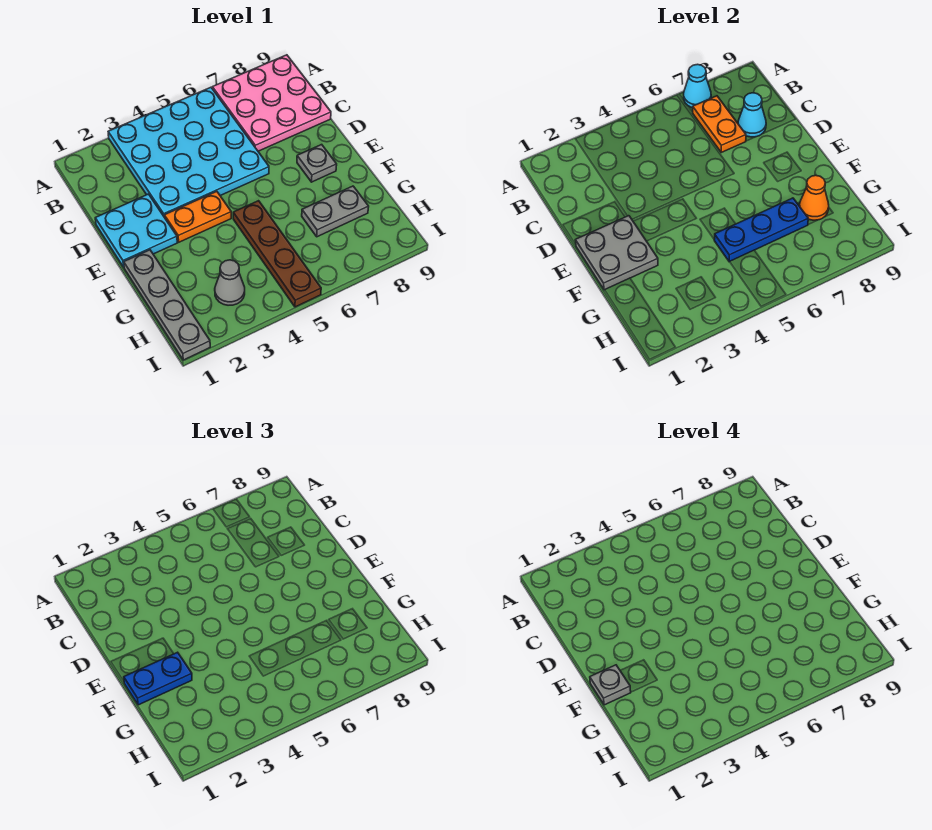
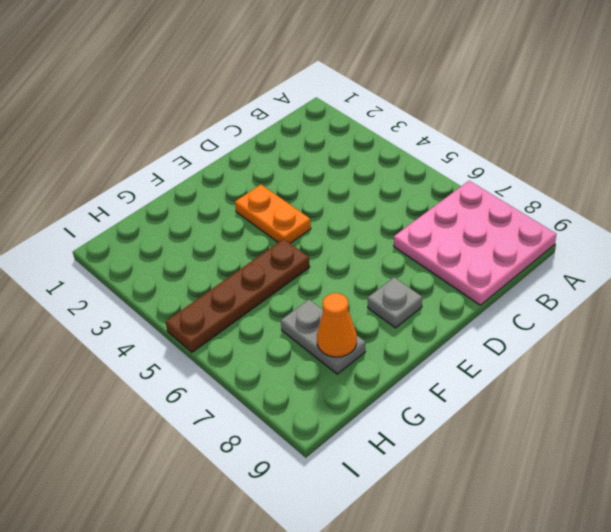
none -> cyan plate A3:D6 level 1
none -> cyan plate D1:E2 level 1
none -> grey plate F1:I1 level 1

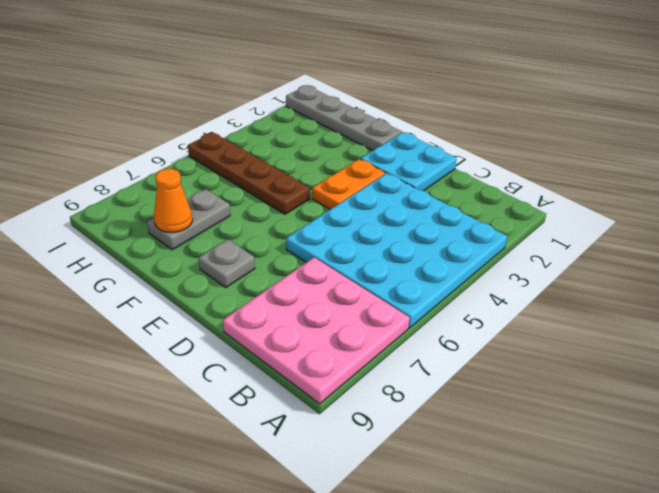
none -> grey cone H3 level 1
none -> cyan cone A7 level 2
none -> orange plate B7:C7 level 2

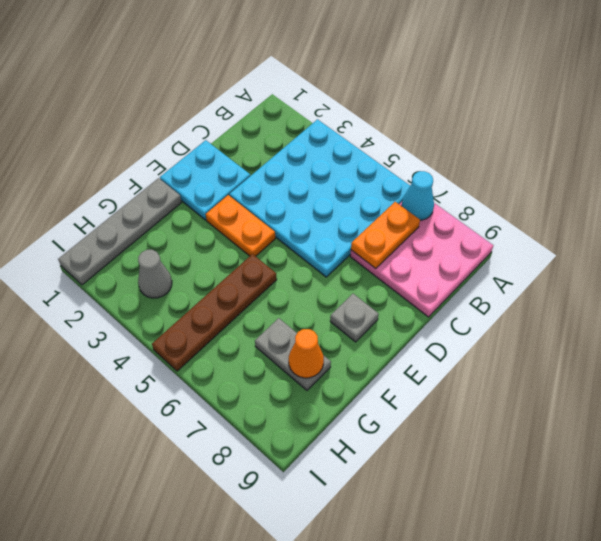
none -> cyan cone C8 level 2
none -> grey plate E1:F2 level 2
none -> blue plate G5:G7 level 2

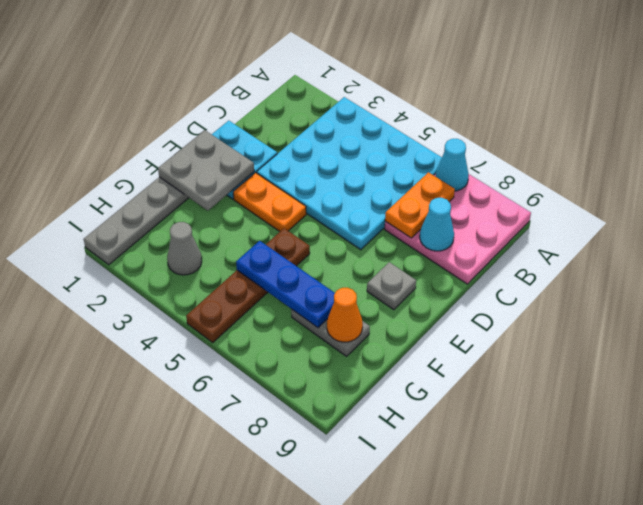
none -> blue plate F1:F2 level 3
none -> grey plate F1 level 4

